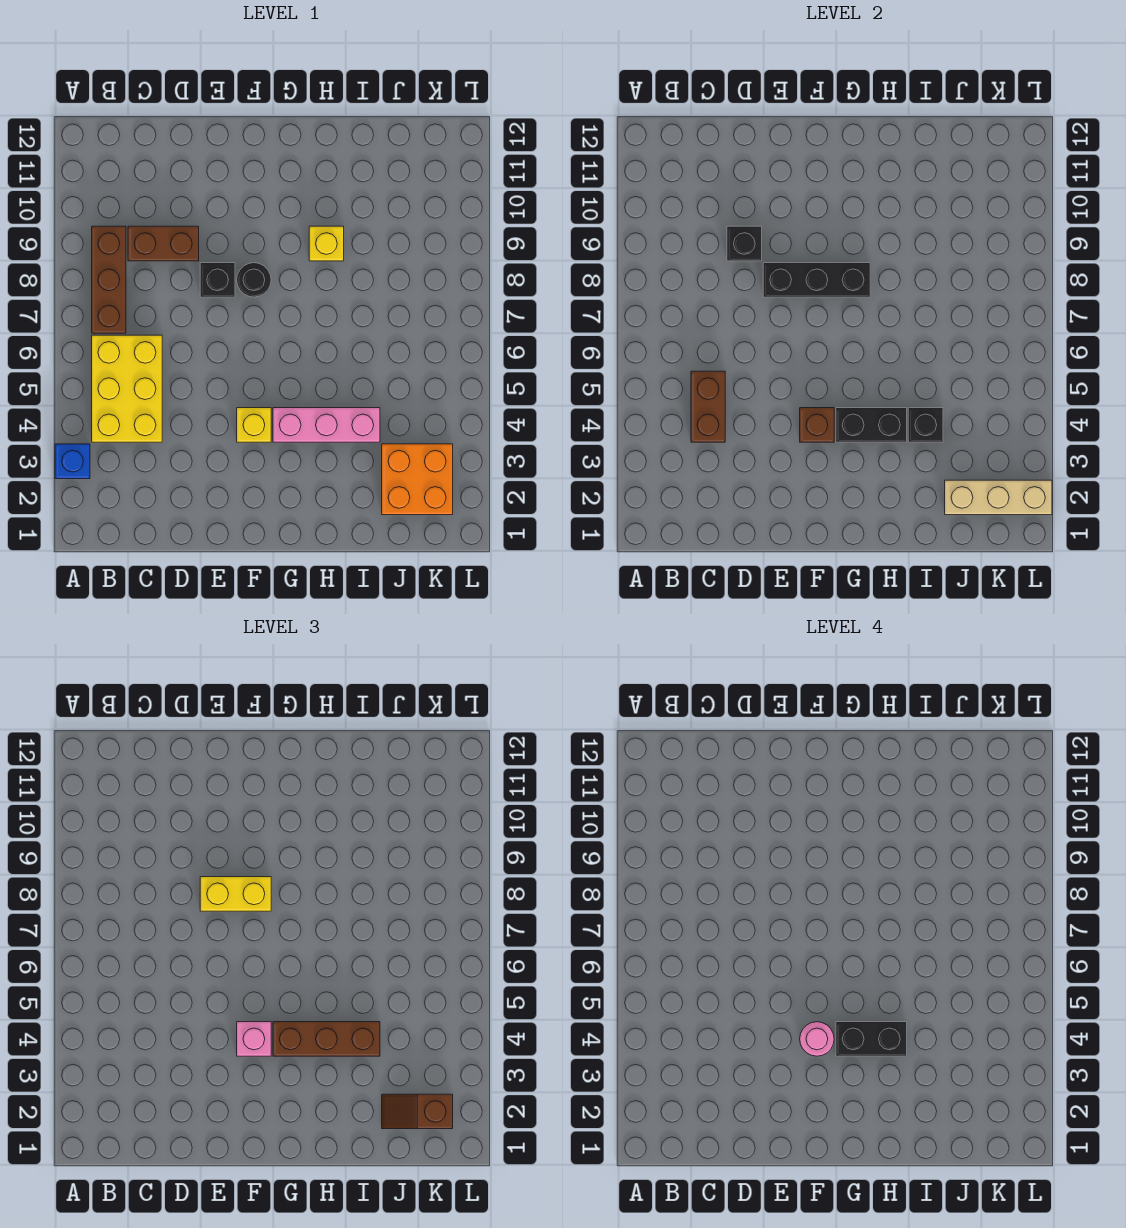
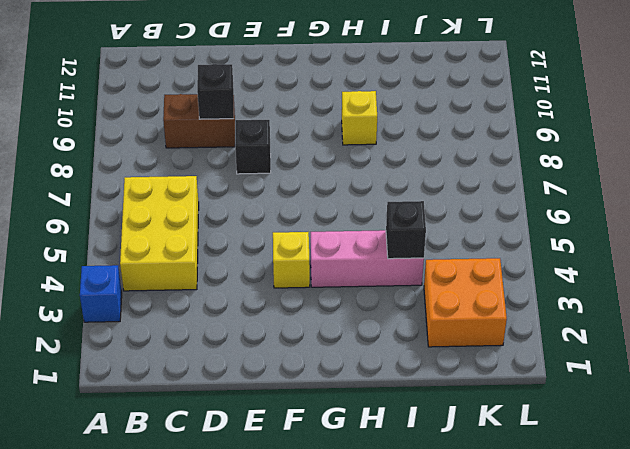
none -> brown brick B7:B9 level 1
none -> black round brick F8 level 1
none -> brown brick C4:C5 level 2

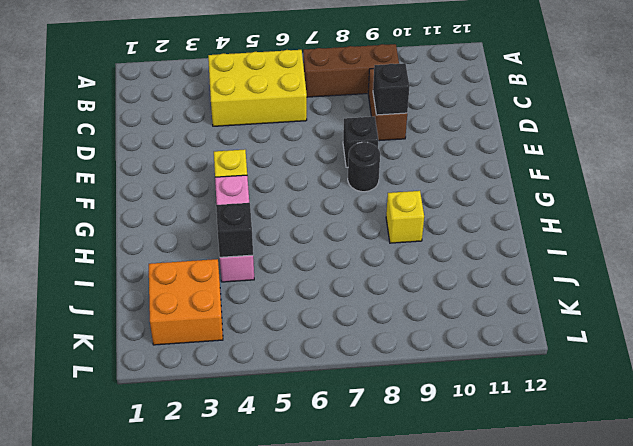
none -> blue brick A3 level 1
none -> brown brick C4:C5 level 2
none -> black brick E8:G8 level 2

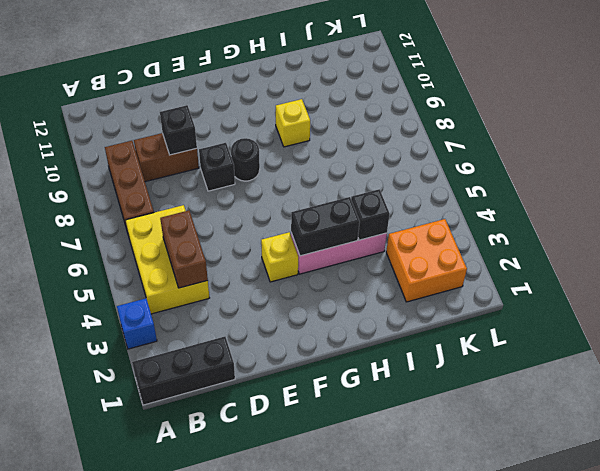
black brick A1:C1 level 1 -> black brick E8:G8 level 2
none -> brown brick F4 level 2
none -> tan brick J2:L2 level 2
none -> yellow brick E8:F8 level 3

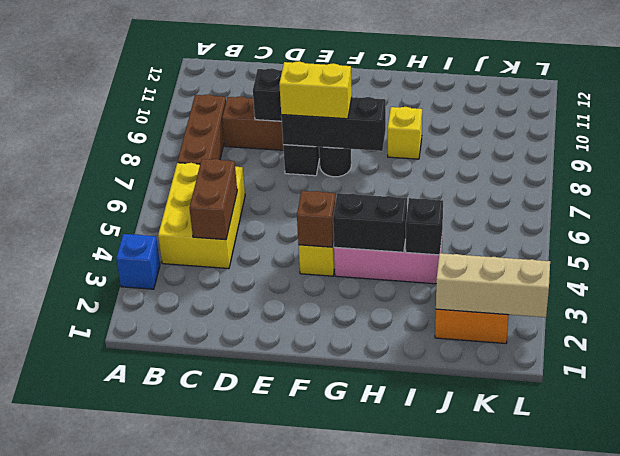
none -> pink brick F4 level 3
none -> brown brick G4:I4 level 3
none -> brown slope J2:K2 level 3 top K

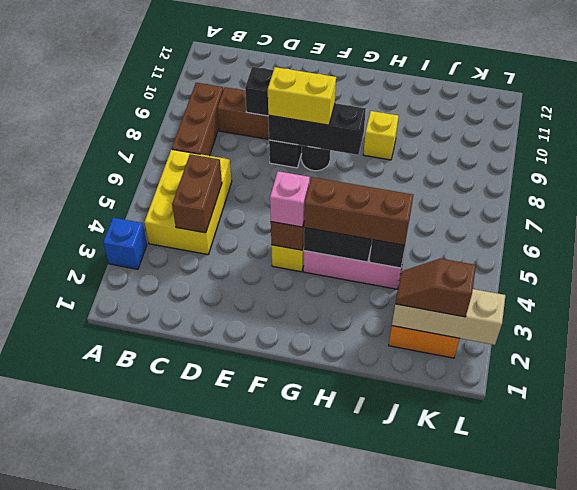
none -> pink round brick F4 level 4
none -> black brick G4:H4 level 4

